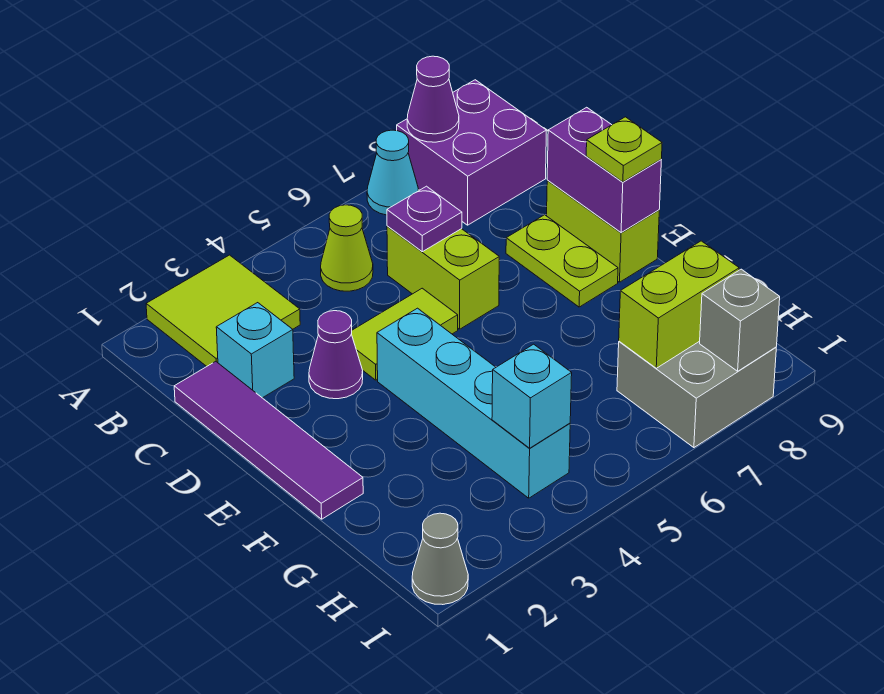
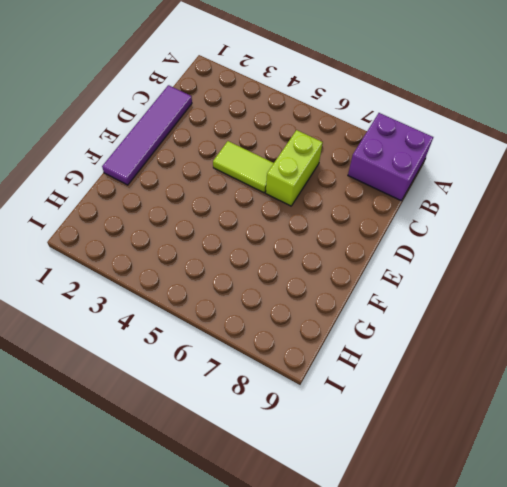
none -> lime tile A2:B3 level 1
none -> cyan cone A7 level 1
none -> lime cone B5 level 1

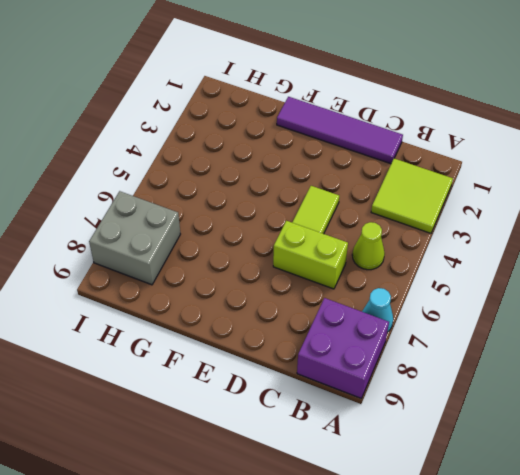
none -> cyan brick C2 level 1
none -> purple cone D3 level 1
none -> lime plate D8:E8 level 1

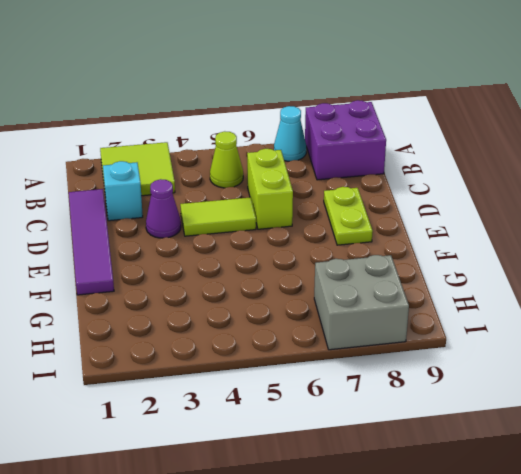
none -> lime brick D9:E9 level 1
none -> cyan brick E4:H4 level 1
none -> grey cone I1 level 1

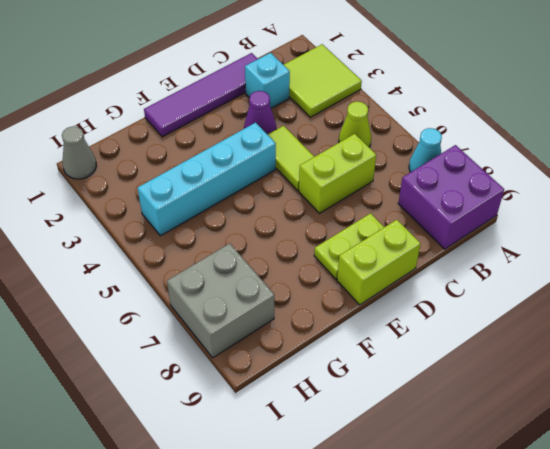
none -> purple cone A8 level 2
none -> purple plate C6 level 2
none -> purple brick D9:E9 level 2

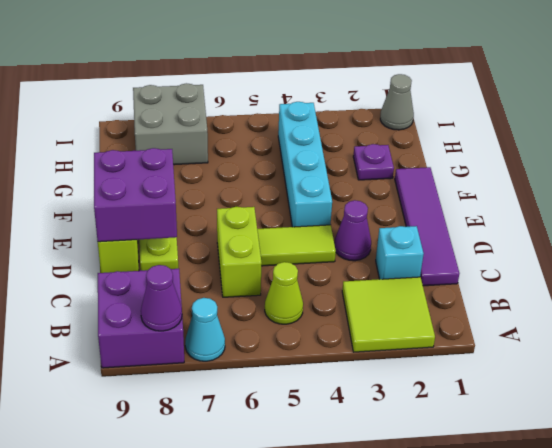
purple brick D8:E9 level 2 -> purple brick D9:E9 level 2
purple plate G2 level 1 -> purple plate C6 level 2
none -> cyan brick H4 level 2
none -> lime brick H7:H8 level 2
none -> grey brick I8 level 2

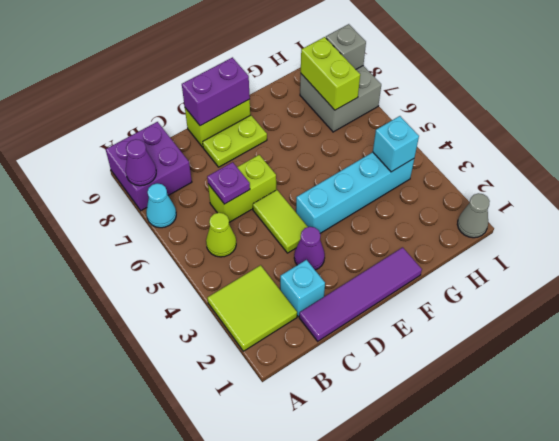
none -> lime plate E9 level 3

